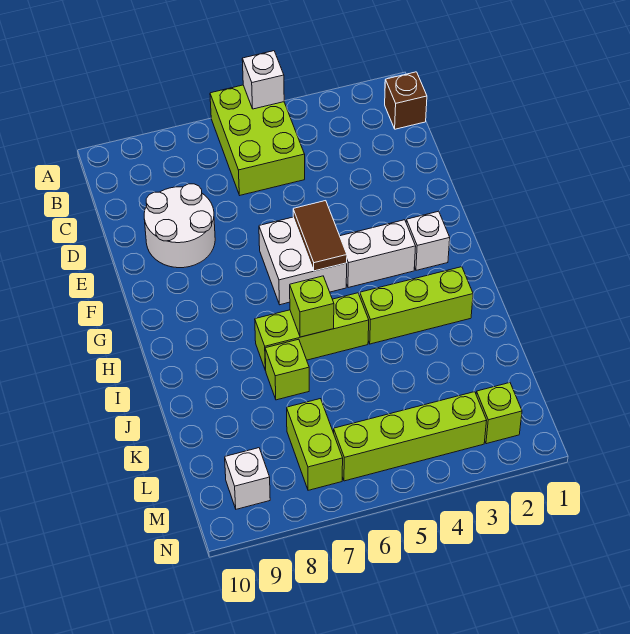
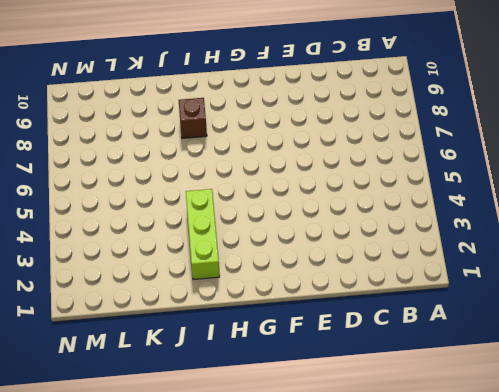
brown brick I8 level 1 -> brown brick B1 level 1
none -> lime brick A5:C6 level 1
none -> white round brick D8:E9 level 1
none -> white brick F5:G6 level 1

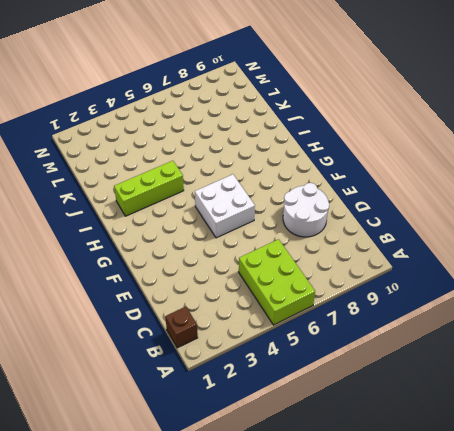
none -> white brick G2 level 1
none -> white brick G3:G4 level 1
none -> lime brick I5:I7 level 1

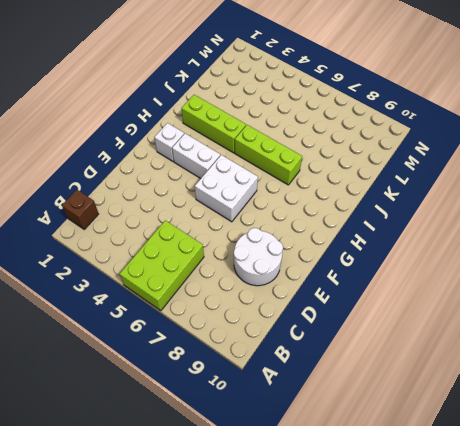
none -> lime brick J7 level 1
none -> lime brick L7:M7 level 1
none -> lime brick M2 level 1

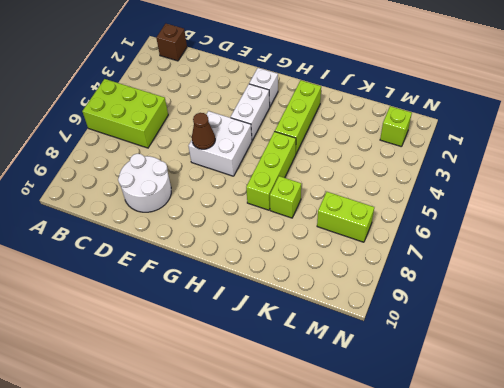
brown cone F6 level 2 -> none
none -> lime brick M3:M6 level 1
none -> white brick M9 level 1
none -> white brick A5 level 2

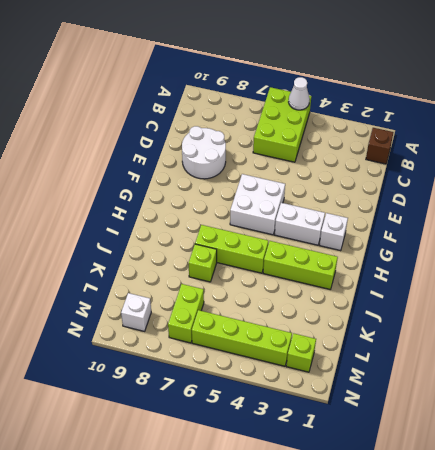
white cone A5 level 2 -> white brick A5 level 2
none -> brown tile F5:G5 level 2
none -> lime brick I6 level 2

